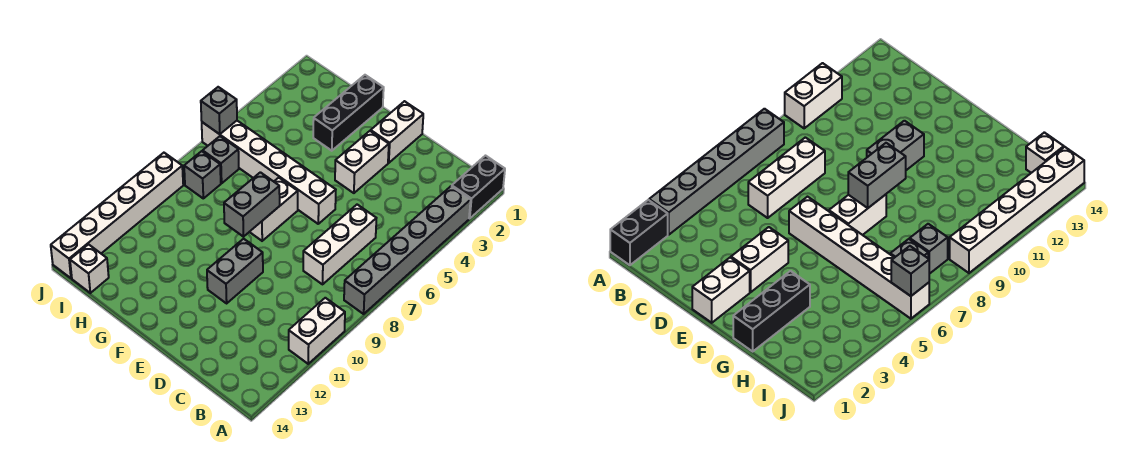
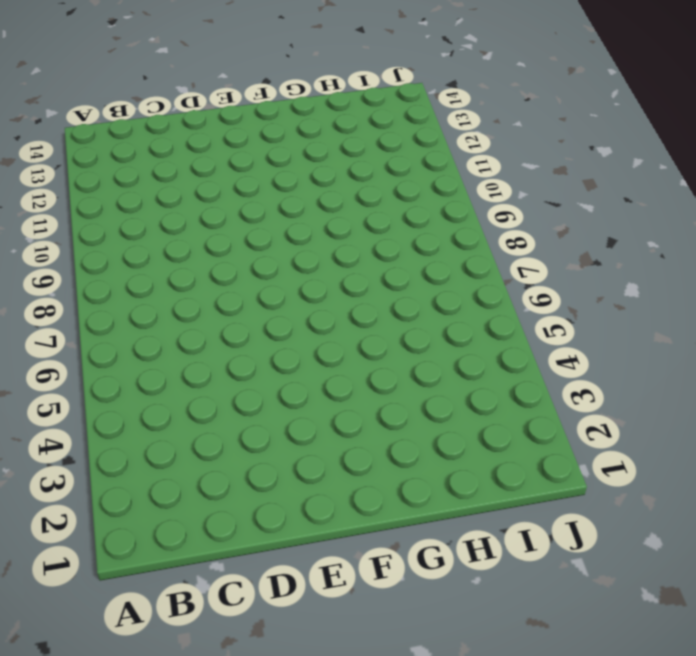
none -> black brick A1:A2 level 1
none -> grey brick A3:A8 level 1
none -> white brick A10:A11 level 1

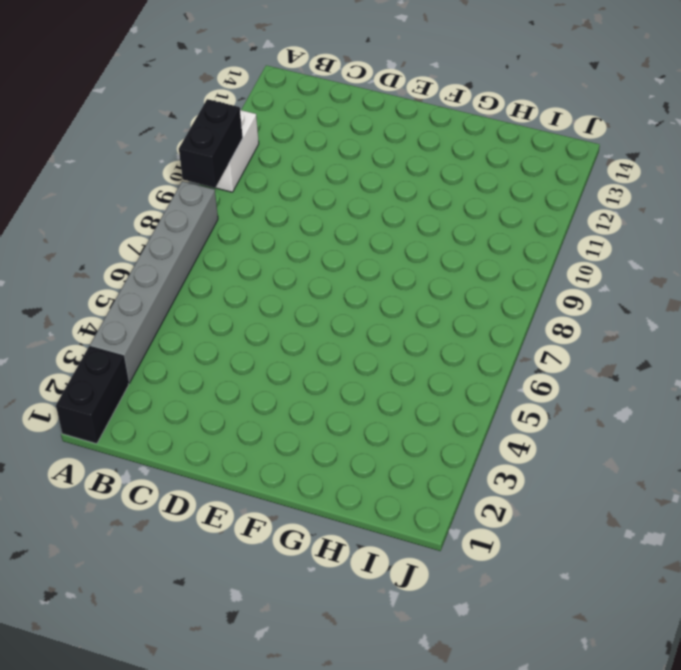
black brick A9:A10 level 2 -> none
none -> white brick C6:C8 level 1
none -> white brick E1:E2 level 1
none -> white brick E3:E4 level 1

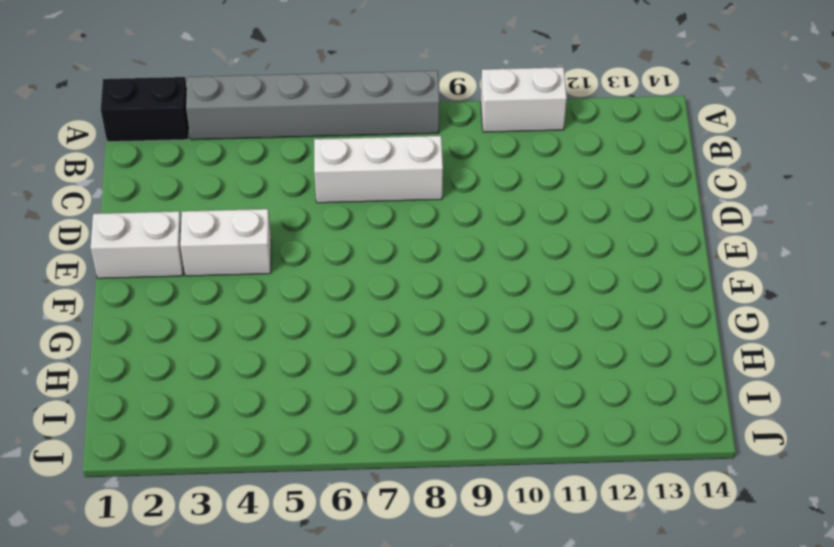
none -> white brick E6:J6 level 1
none -> grey brick E10:E11 level 1
none -> white brick F7:F8 level 1

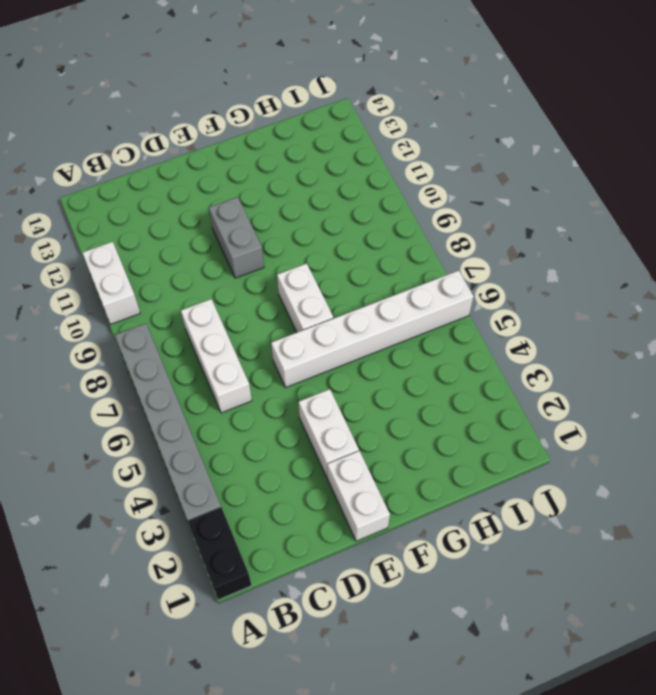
none -> black brick G1:G3 level 1
none -> grey brick I7 level 1
none -> grey brick I8 level 1

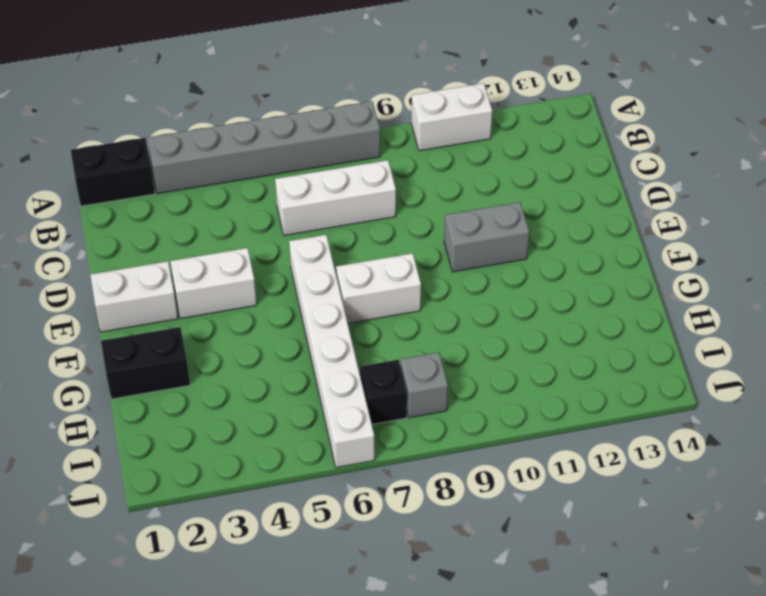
black brick G1:G2 level 1 -> black brick G1:G3 level 1
black brick I7 level 1 -> grey brick I7 level 1
none -> white brick I14 level 1
none -> white brick J9:J14 level 1
none -> grey brick F8:F9 level 2

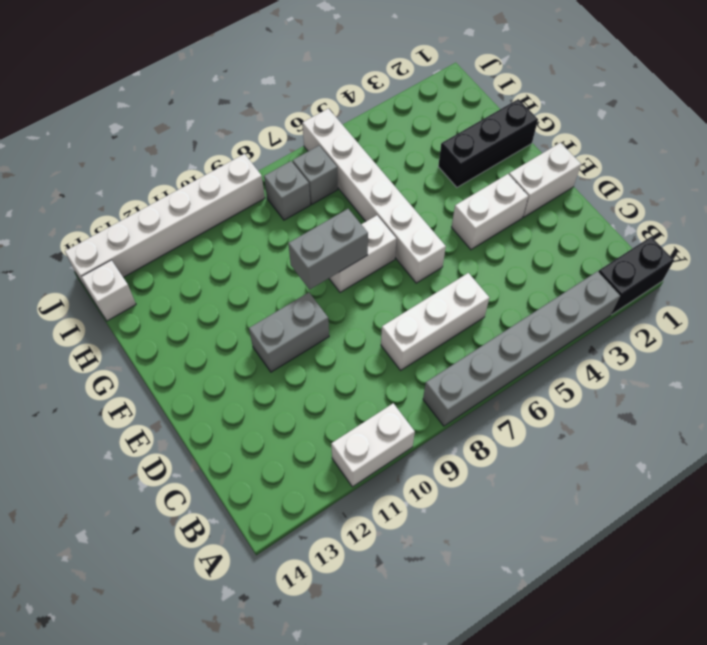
none -> grey brick J6 level 2

